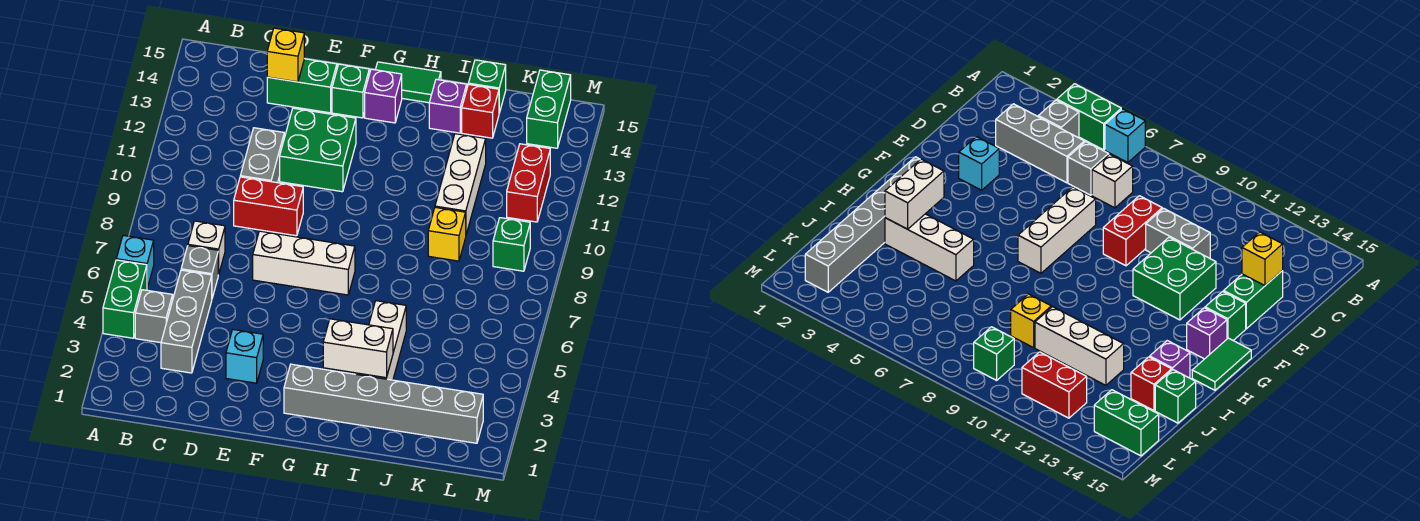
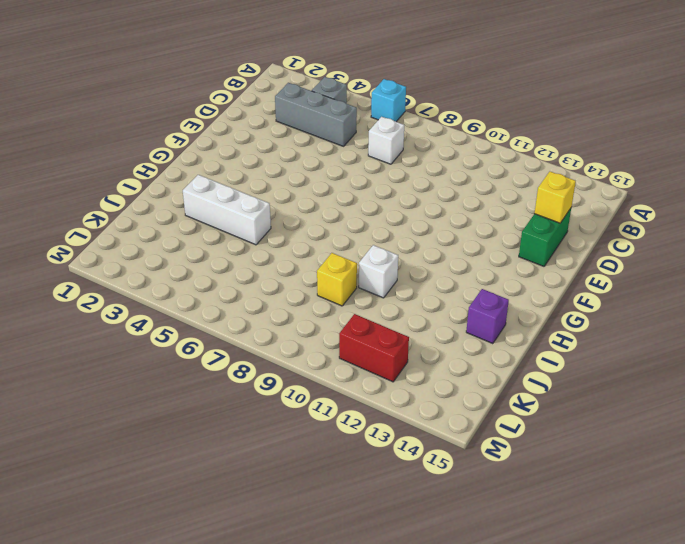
white brick I10 level 1 -> none
none -> green brick A4:A5 level 1
none -> grey brick C6 level 1
none -> red brick D9:E9 level 1

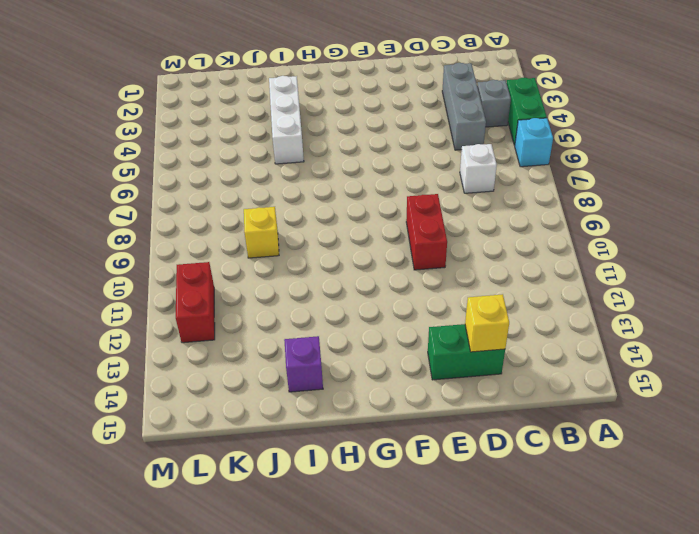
red brick E9:E10 level 1 -> red brick D9:E9 level 1
none -> grey brick C6 level 1
none -> grey brick D10:D11 level 1
none -> cyan brick E3 level 1

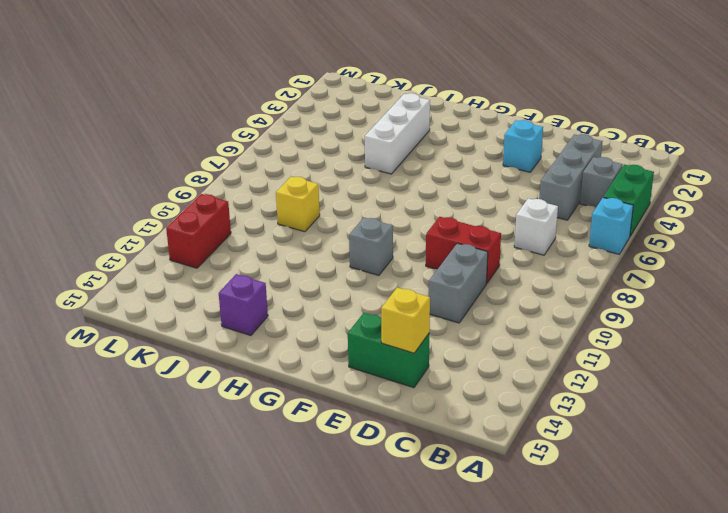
grey brick G10 level 1 -> grey brick C6 level 1
none -> white brick E7:G7 level 1
none -> green brick E11:F12 level 1
none -> green brick F14 level 1

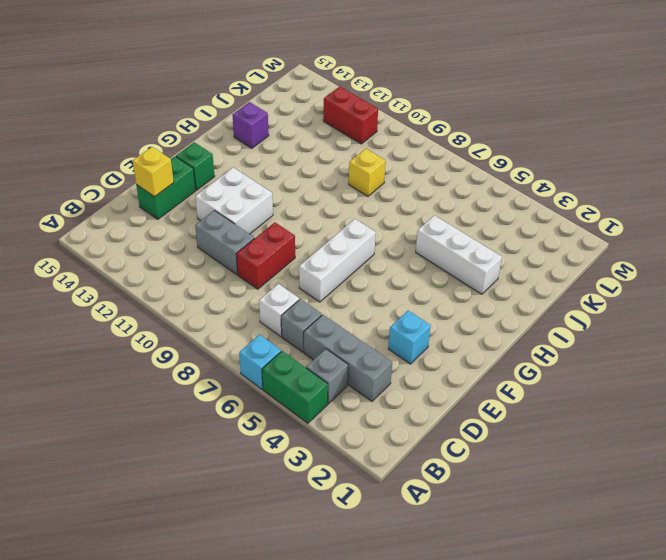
white brick E11:F12 level 1 -> green brick E11:F12 level 1
none -> grey brick G2:L2 level 1
none -> purple brick G14 level 1
none -> green tile G15:H15 level 1

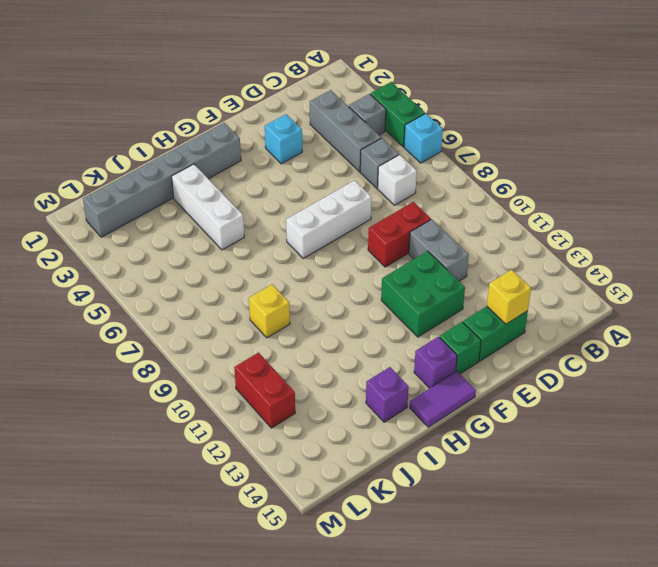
purple tile G15:H15 level 1 -> green tile G15:H15 level 1
none -> white brick J10:J12 level 1
none -> red brick J14 level 1
none -> green brick J15 level 1

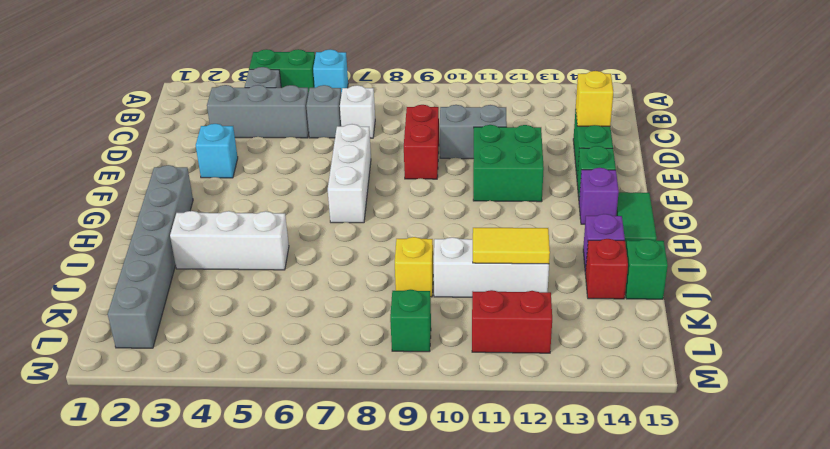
yellow tile J11:J12 level 2 -> none
none -> green brick L14:L15 level 1
none -> white brick H3:I3 level 2

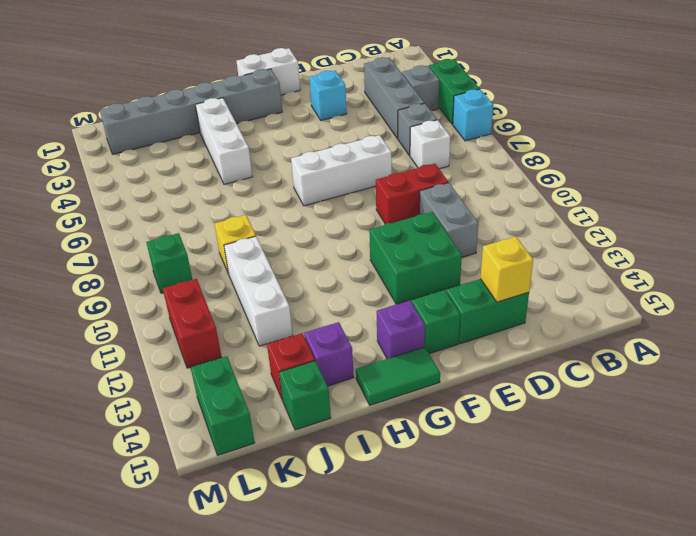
white brick F1:G1 level 1 -> white brick H3:I3 level 2

